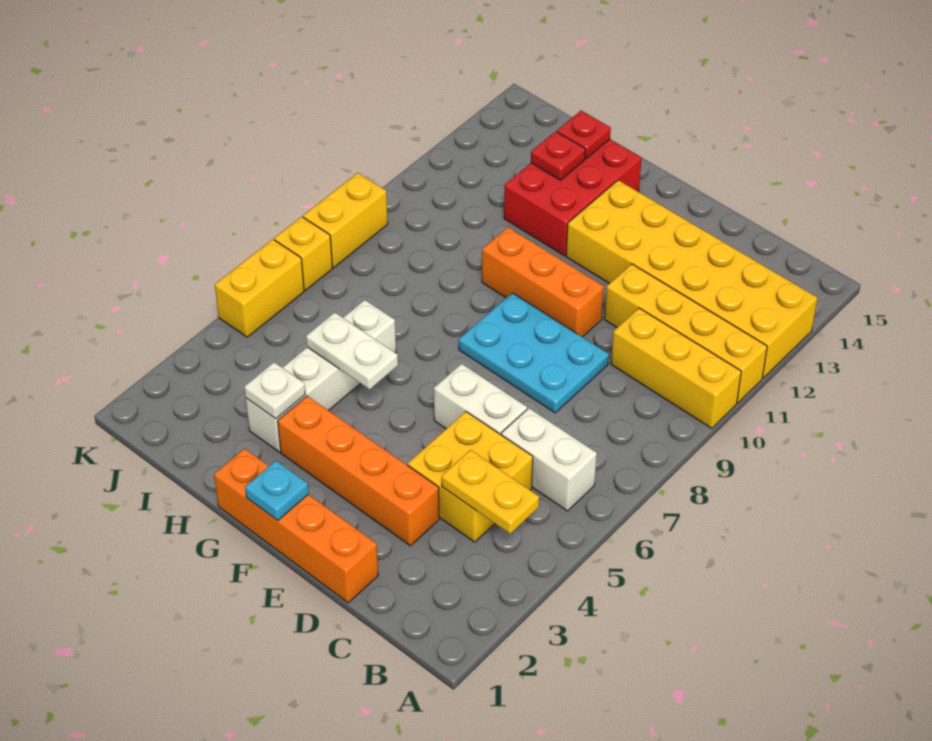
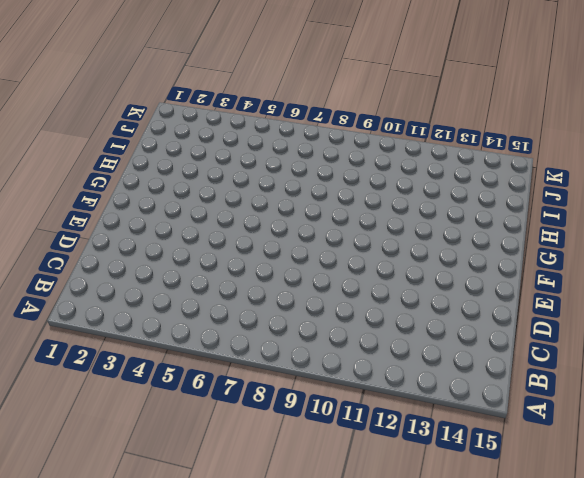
none -> yellow brick A10:C10 level 1
none -> yellow brick A11:D11 level 1
none -> yellow brick A12:F13 level 1

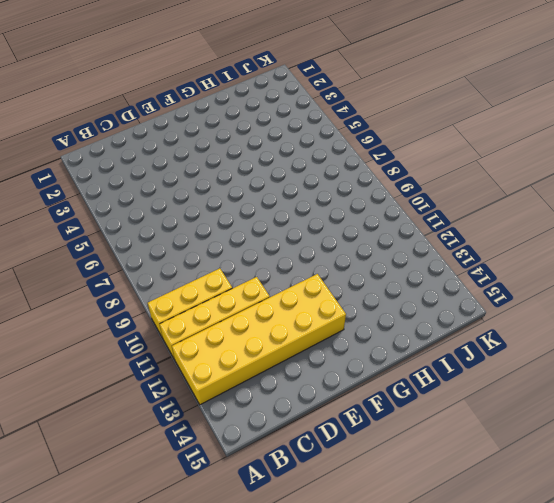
none -> white brick B6:C6 level 1
none -> yellow brick C4:D5 level 1
none -> orange brick D1:G1 level 1

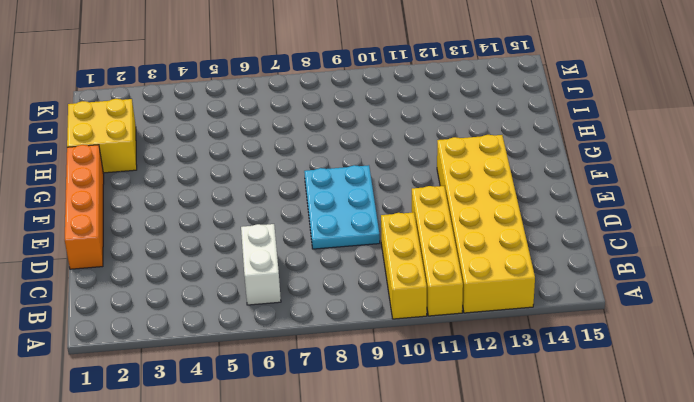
yellow brick H1:I2 level 1 -> yellow brick C4:D5 level 1
none -> orange brick D3:G3 level 1
none -> white brick D6:E6 level 1
none -> orange brick E10:G10 level 1

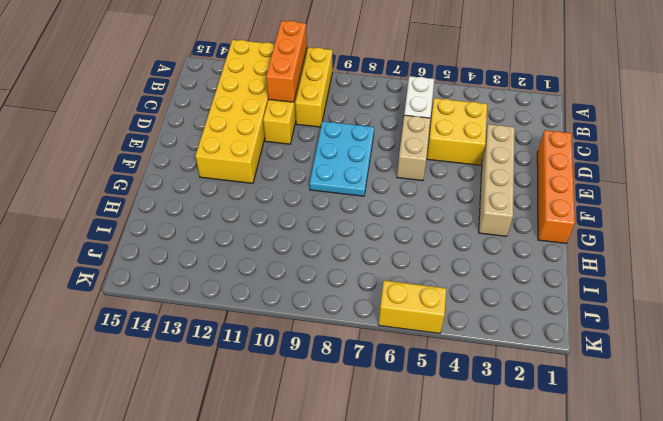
orange brick A11:C11 level 2 -> orange brick E10:G10 level 1
tan brick D3:G3 level 1 -> orange brick D3:G3 level 1
tan brick D6:E6 level 1 -> white brick D6:E6 level 1
none -> red brick G12:H14 level 1
none -> white brick H3:H6 level 1
none -> yellow brick K7 level 1

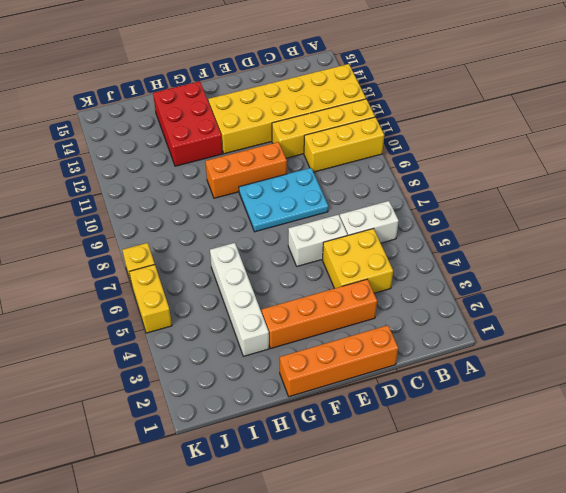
none -> yellow brick K8:K9 level 1
none -> yellow plate B4:C4 level 2
none -> cyan plate F1 level 2

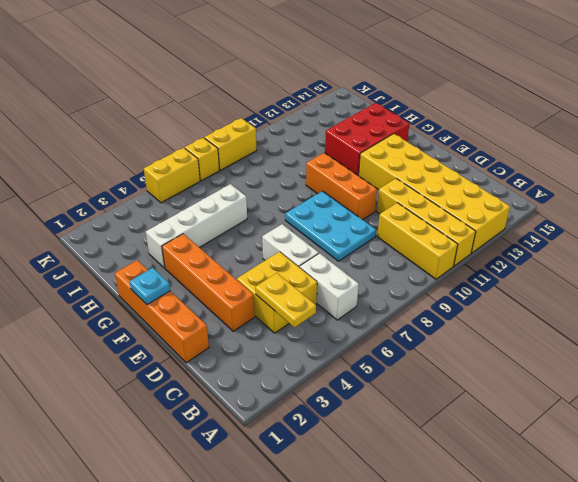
none -> white plate G5:H5 level 2
none -> white plate H3 level 2
none -> red plate H13 level 2

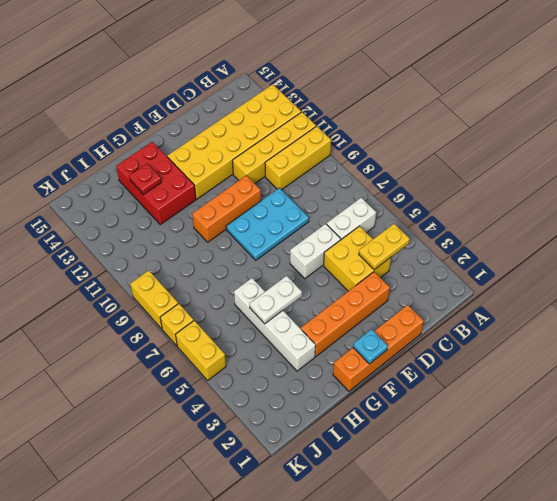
none -> white plate H3 level 2
none -> red plate H14 level 2

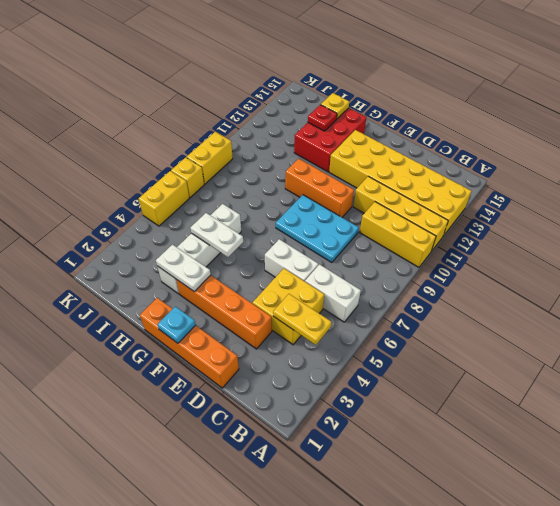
white plate G3:H3 level 2 -> white plate H3 level 2
yellow plate H14 level 2 -> red plate H14 level 2

